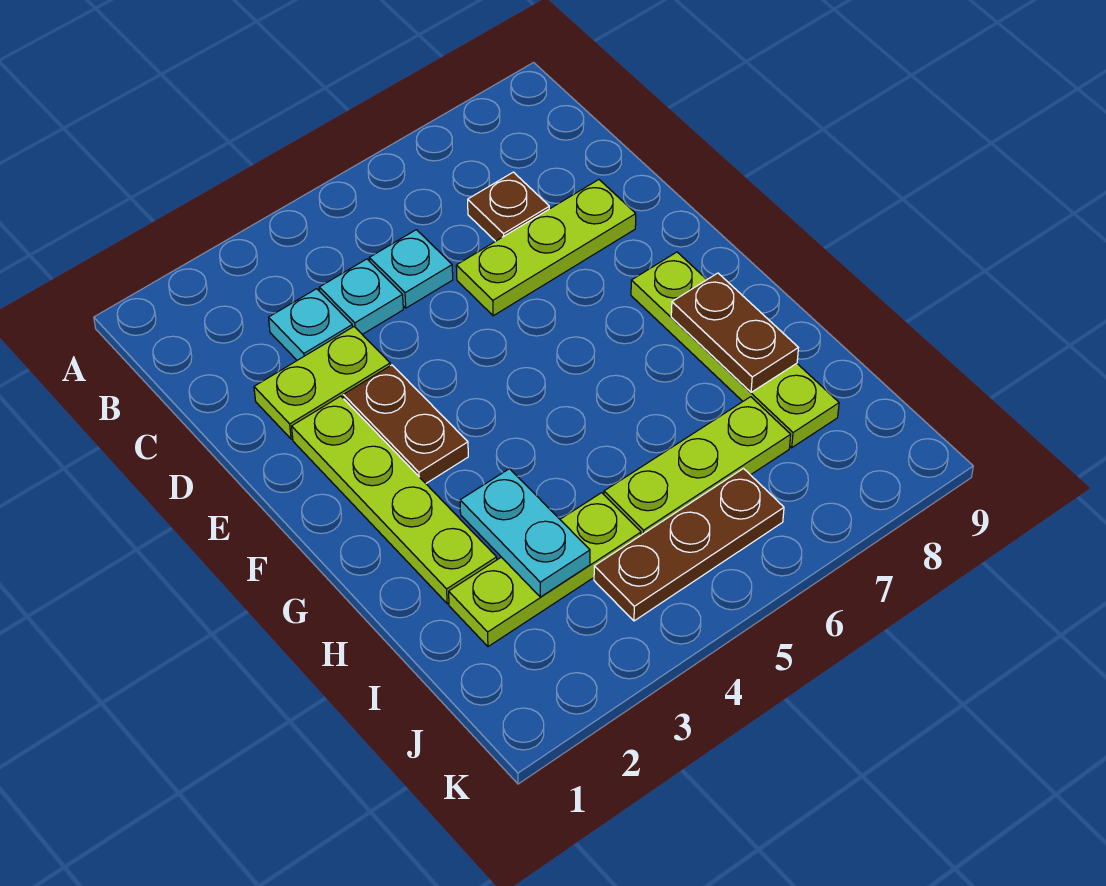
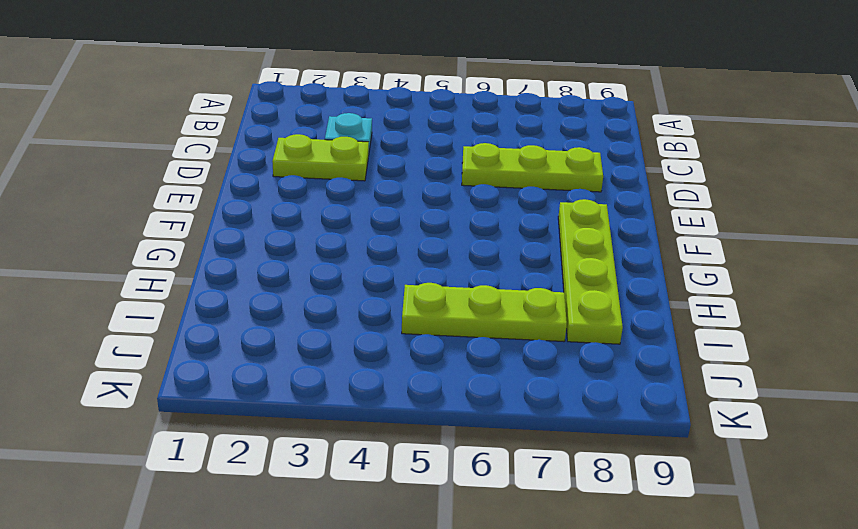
none -> cyan plate C4 level 1
none -> cyan plate C5 level 1
none -> brown plate C7 level 1

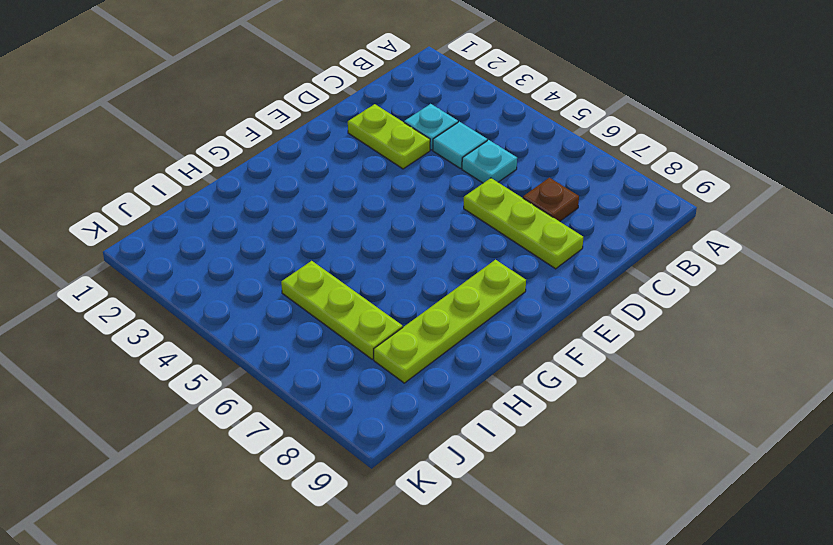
cyan tile C4 level 1 -> cyan plate C4 level 1
none -> lime plate E2:H2 level 1
none -> brown plate E3:F3 level 1
none -> lime plate I2:I4 level 1

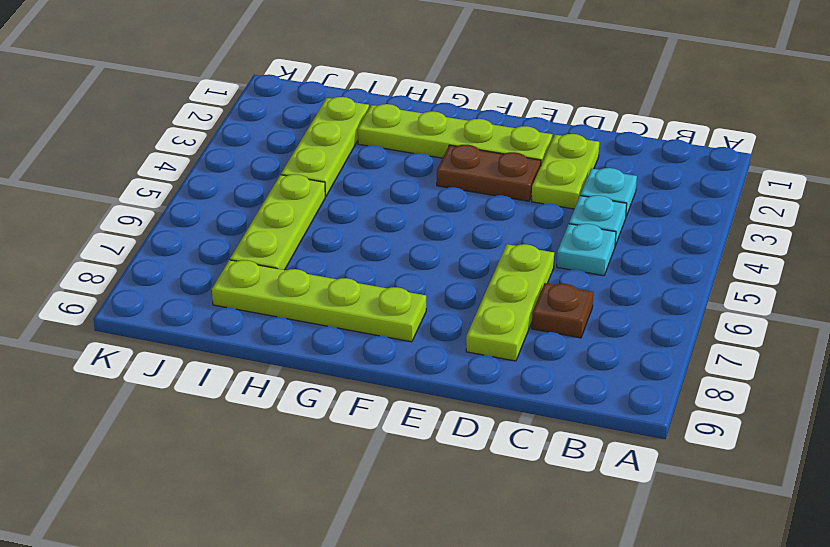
none -> brown plate J4:J6 level 1
none -> brown plate G8:H8 level 2
none -> cyan plate H3:I3 level 2

